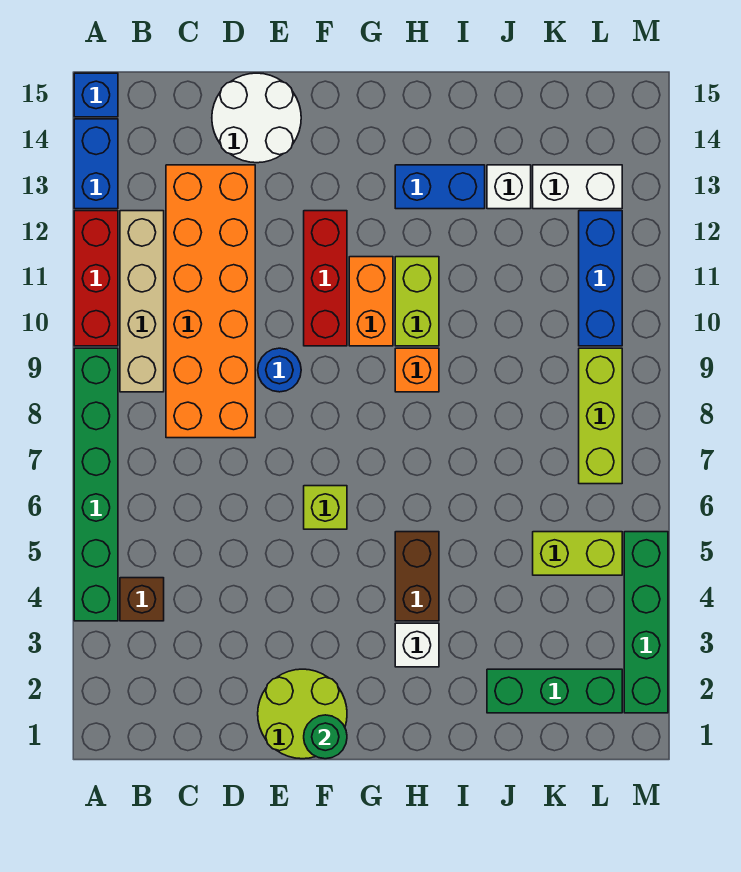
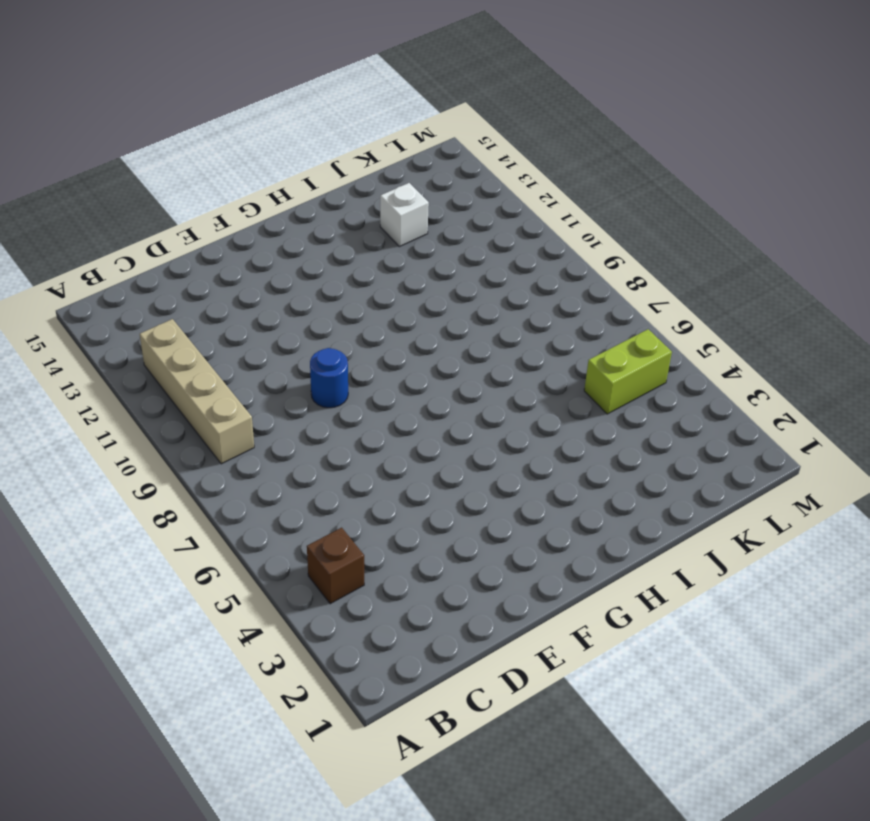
none -> green brick A4:A9 level 1
none -> red brick A10:A12 level 1
none -> blue brick A13:A14 level 1

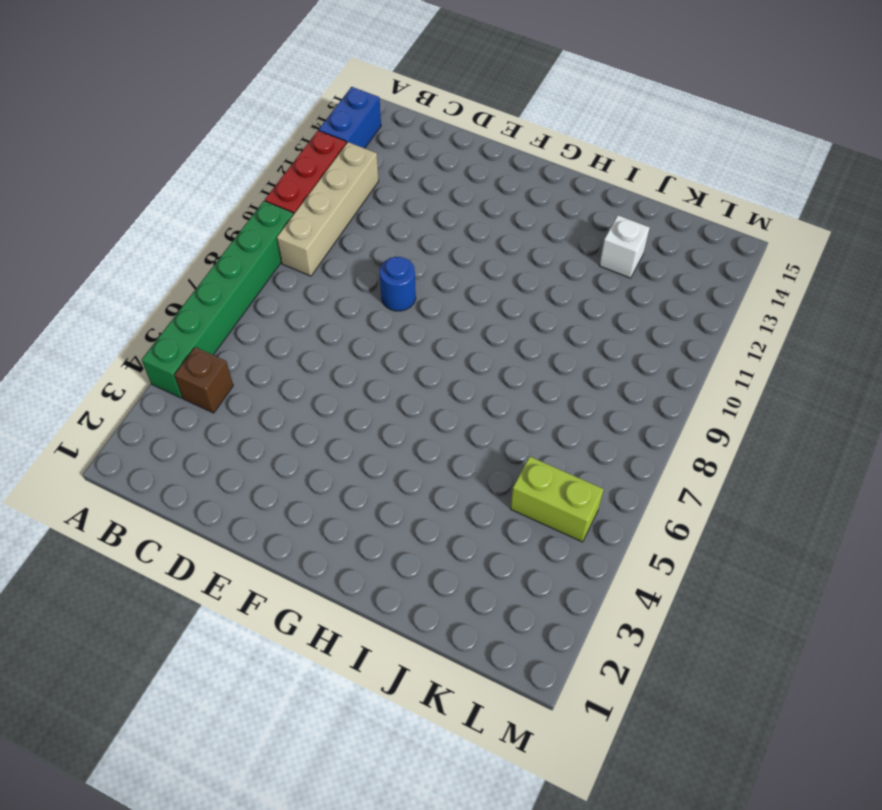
none -> blue brick A15 level 1
none -> orange brick C8:D13 level 1
none -> white round brick D14:E15 level 1

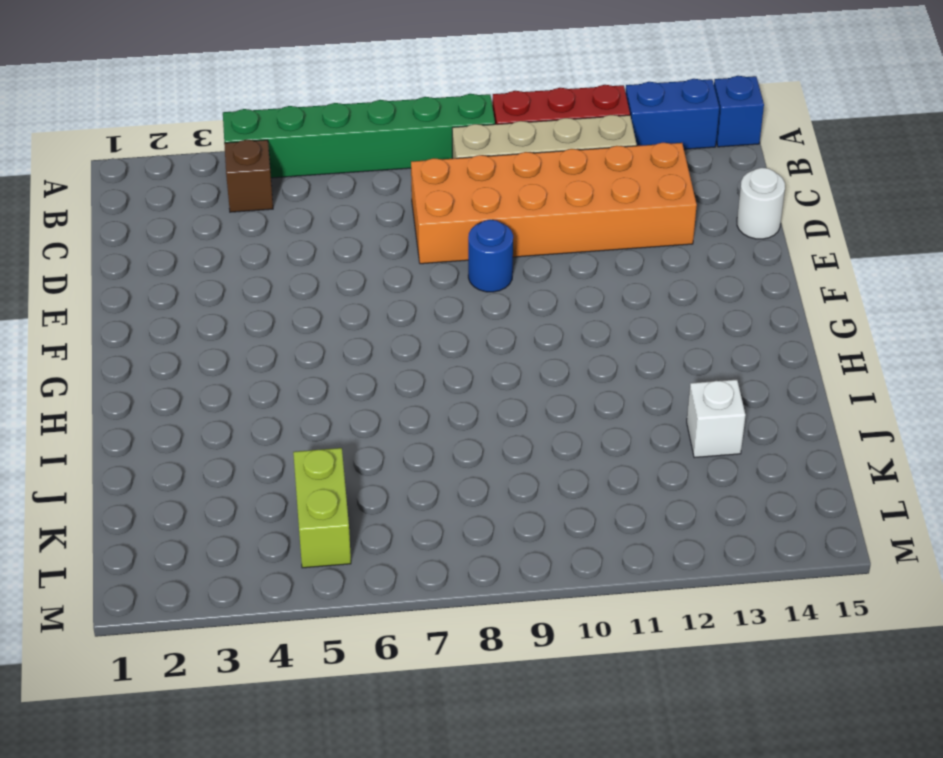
white round brick D15 level 1 -> white round brick D14:E15 level 1
none -> lime round brick E1:F2 level 1
none -> lime brick F6 level 1
none -> red brick F10:F12 level 1

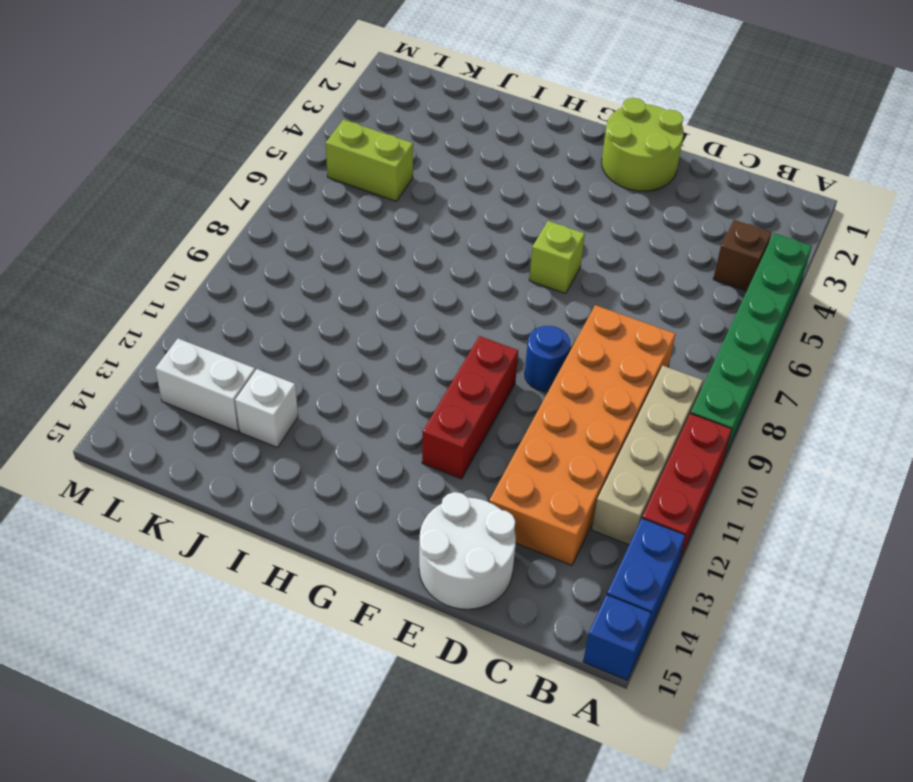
none -> orange brick G10:G11 level 1
none -> white brick H3 level 1
none -> brown brick H4:H5 level 1

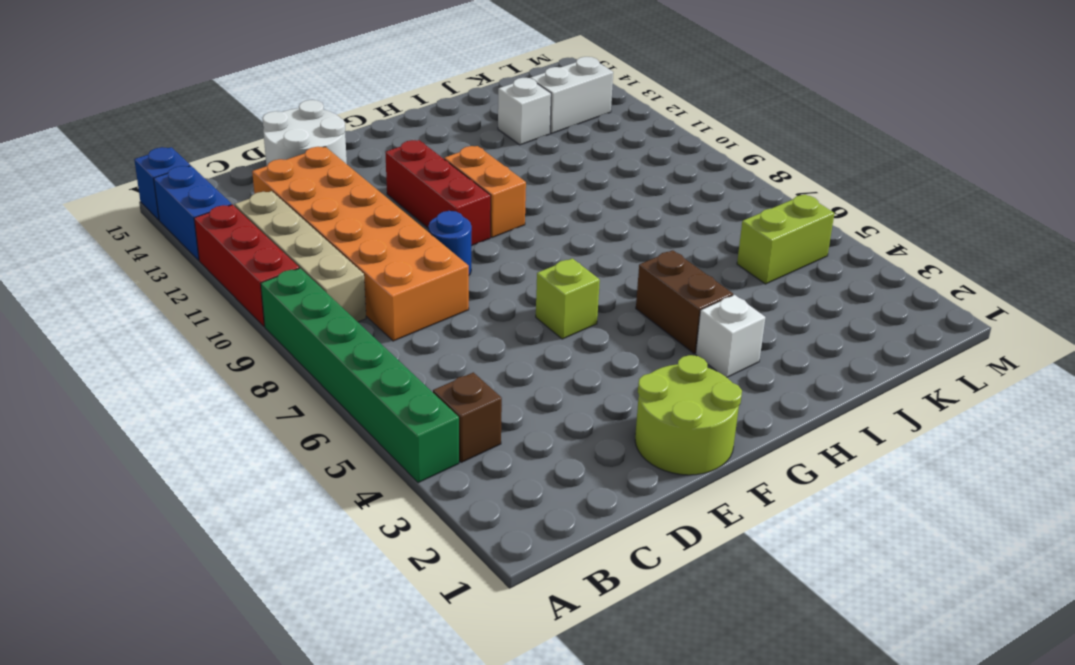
none -> orange brick H9 level 1
none -> lime brick H10:H11 level 1
none -> blue brick H13:I13 level 1

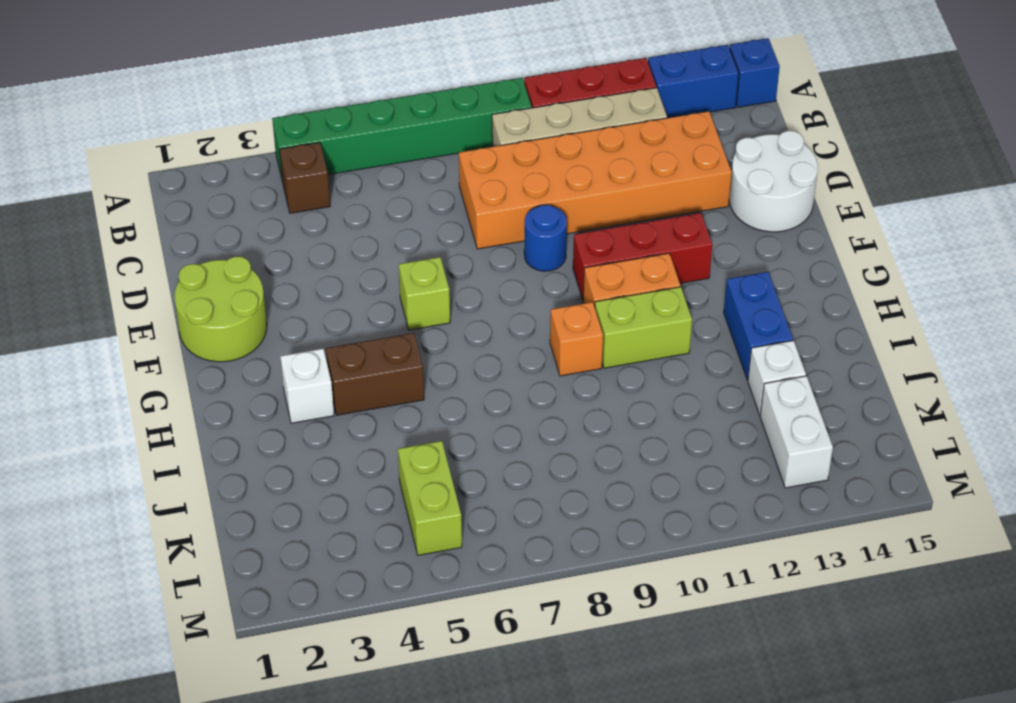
none -> green brick J2:L2 level 1
none -> lime brick L7:L9 level 1
none -> blue brick L10:L12 level 1

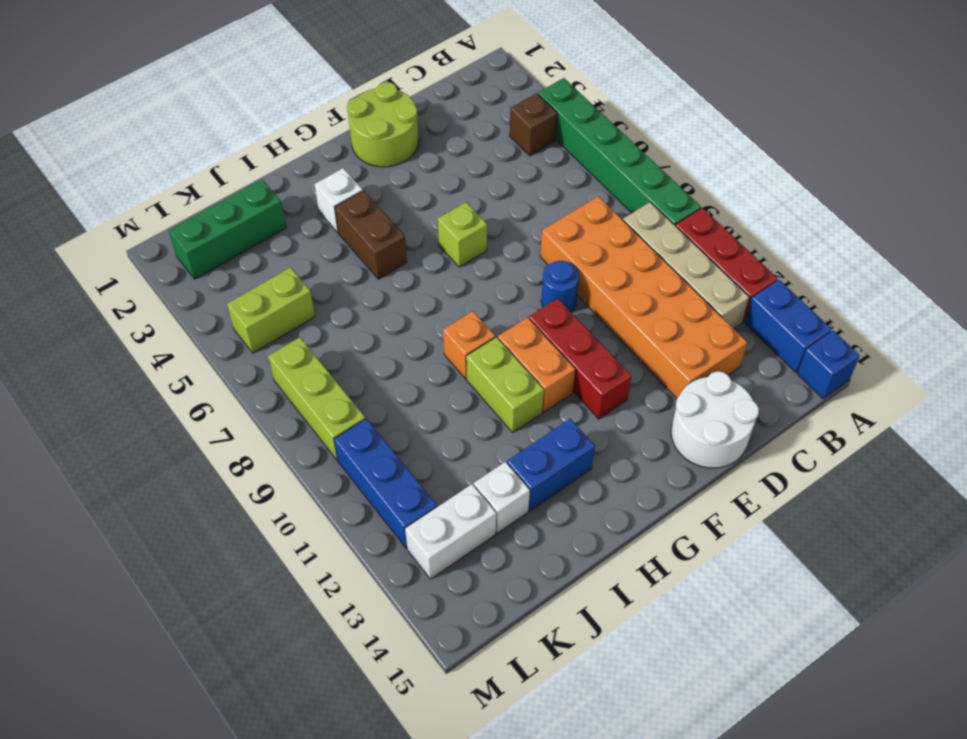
none -> green brick M2:M5 level 1
none -> green round brick F1 level 2

